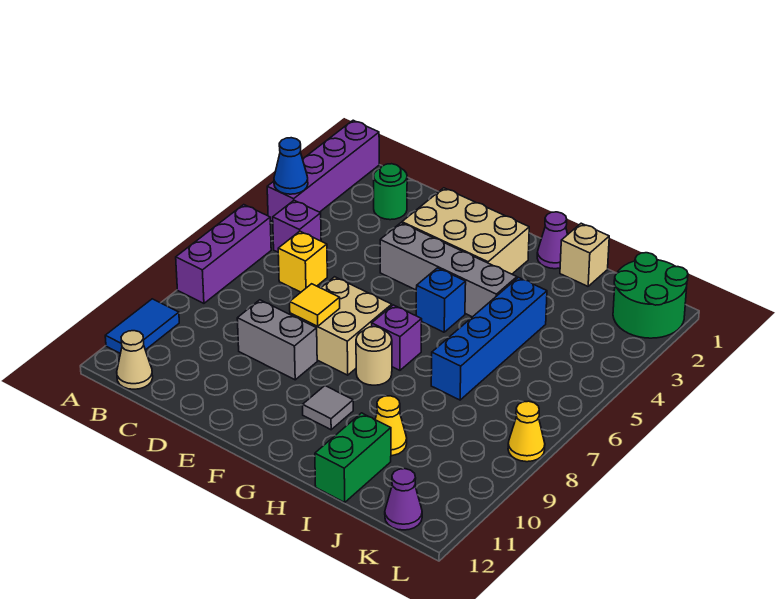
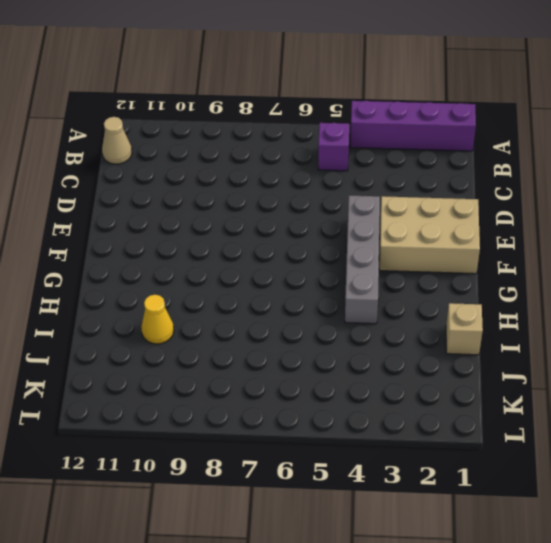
tan brick E1:F3 level 1 -> tan brick E2:G3 level 1
none -> purple brick A6:A8 level 1
none -> blue tile A10:A11 level 1
none -> green round brick C2 level 1

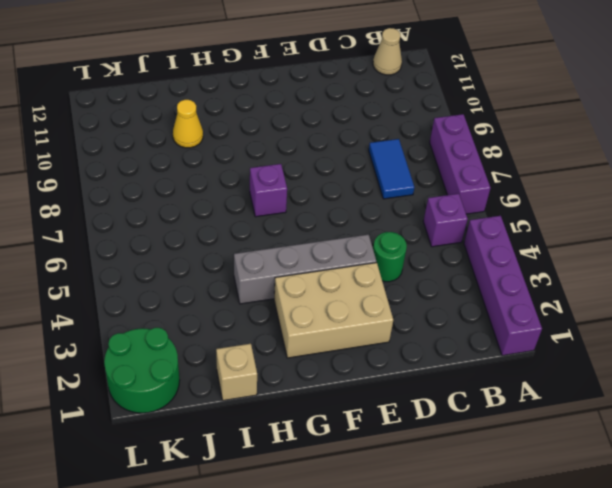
blue tile C7:C8 level 1 -> blue tile A10:A11 level 1
green round brick D4 level 1 -> green round brick C2 level 1
none -> yellow brick C6 level 1
none -> grey brick D9:E9 level 1
none -> tan brick E7:F8 level 1

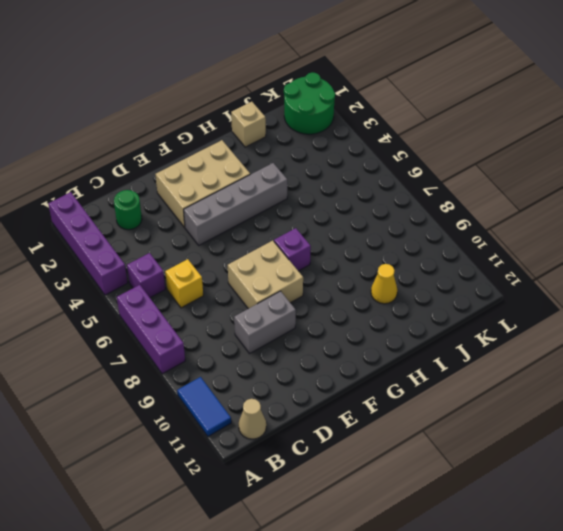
none -> blue brick G5 level 1
none -> tan round brick G8 level 1
none -> grey tile G10 level 1

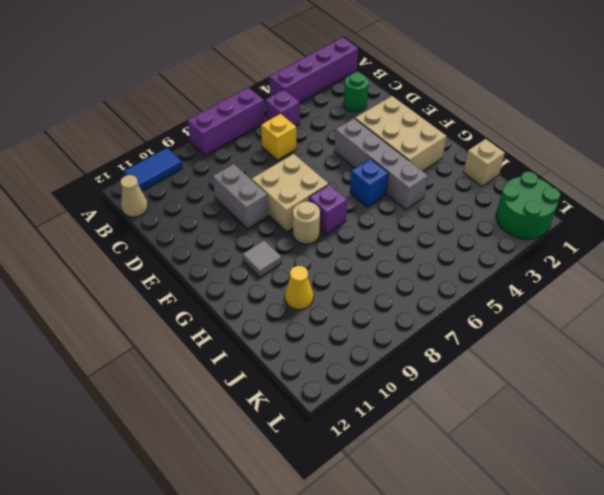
none -> purple cone H1 level 1
none -> blue brick I4:I7 level 1
none -> green brick I11:I12 level 1

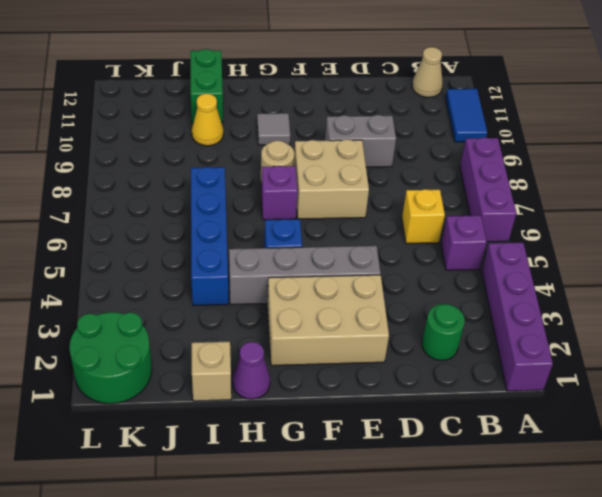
none -> purple cone K12 level 1
none -> yellow cone L8 level 1
none -> blue cone A4 level 2

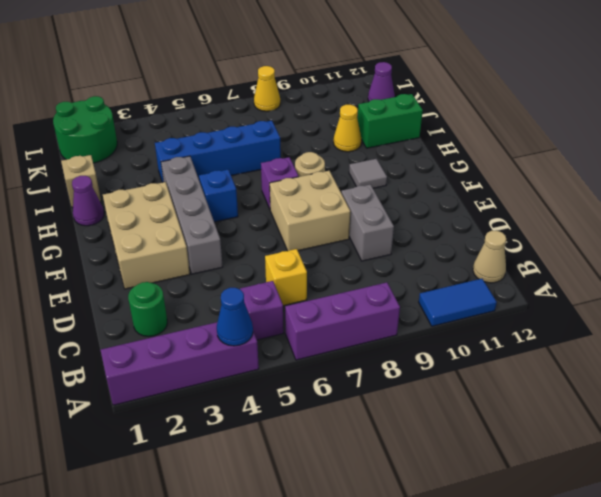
none -> yellow tile E8 level 2

